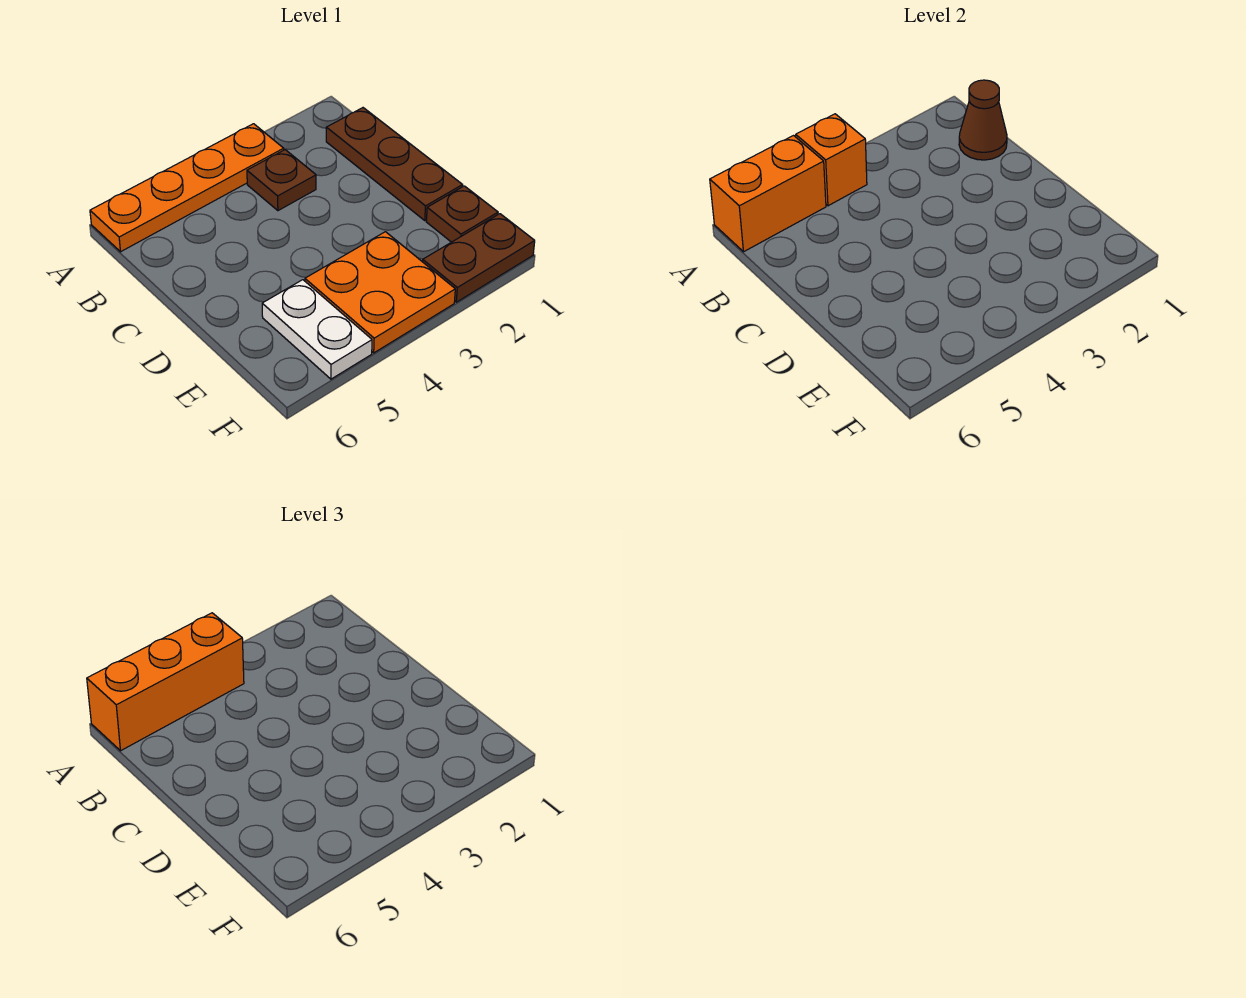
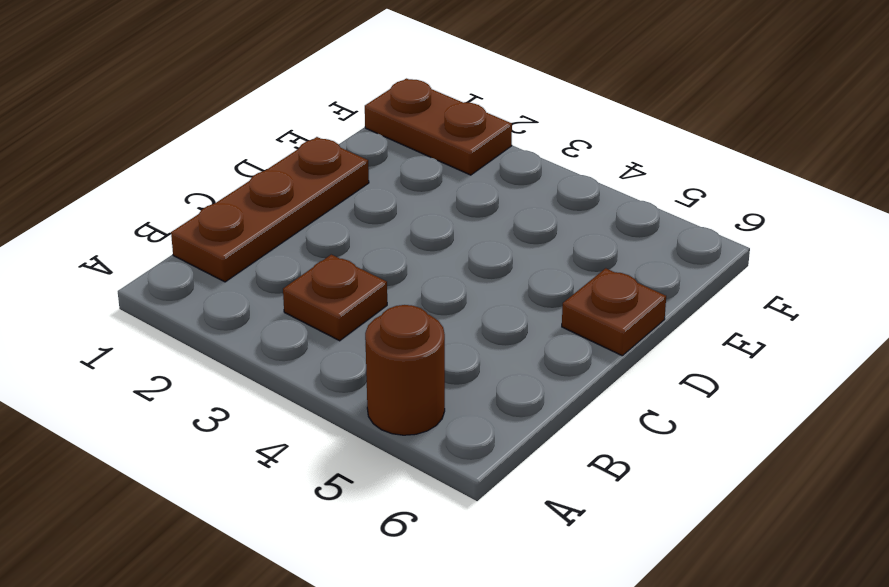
brown round brick A5 level 1 -> orange plate A3:A6 level 1
brown plate D6 level 1 -> brown plate E1 level 1
none -> orange plate E3:F4 level 1
none -> white plate E5:F5 level 1

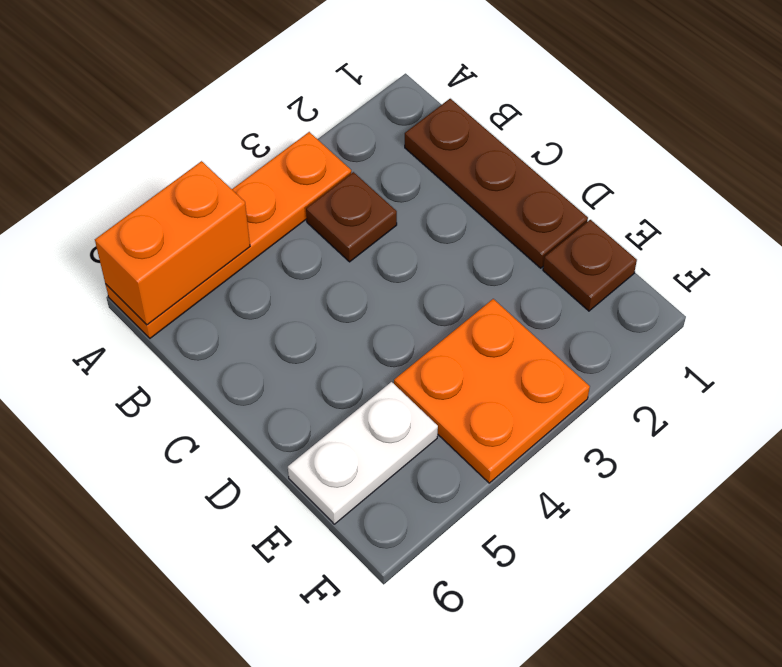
white plate E5:E6 level 1 -> white plate E5:F5 level 1
none -> brown plate F1:F2 level 1
none -> orange brick A4 level 2

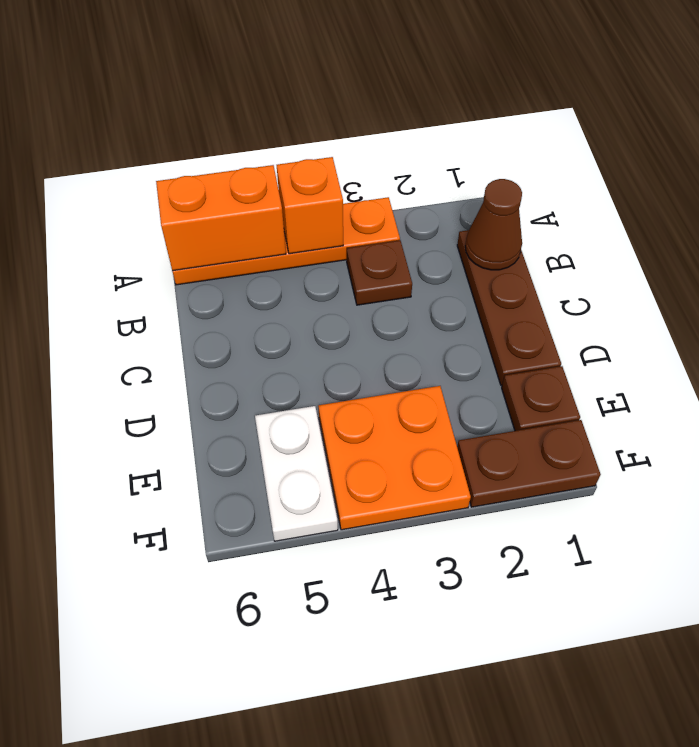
none -> orange brick A4:A6 level 3

